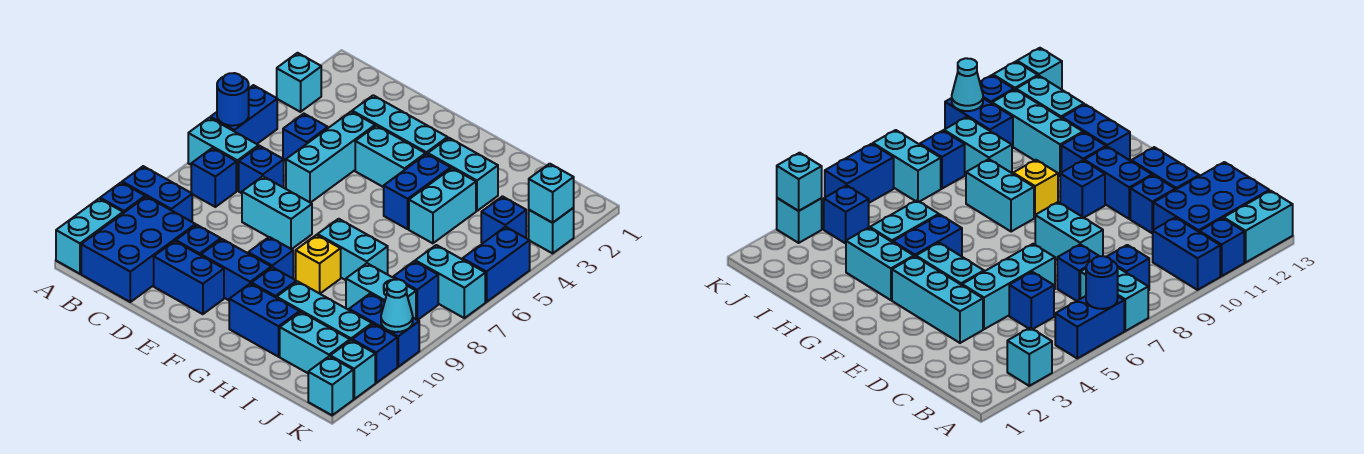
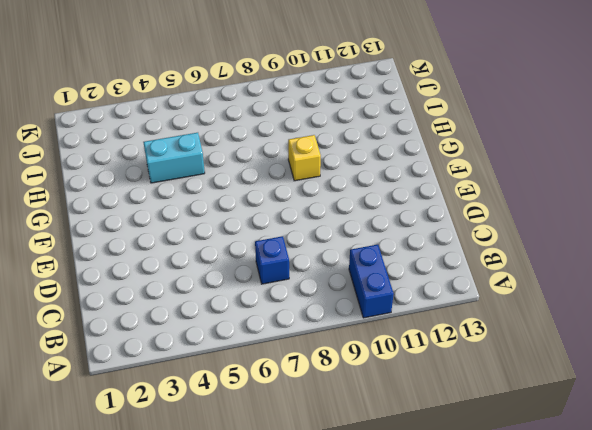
none -> cyan brick A3 level 1
none -> blue brick A5:A6 level 1
none -> cyan brick A7:B7 level 1
none -> blue brick A11 level 1

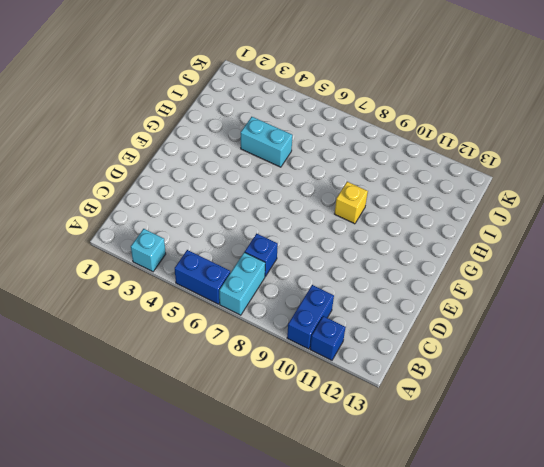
none -> cyan brick A12:A13 level 1
none -> blue brick B8 level 1
none -> blue brick B11:C13 level 1
none -> blue brick C5 level 1

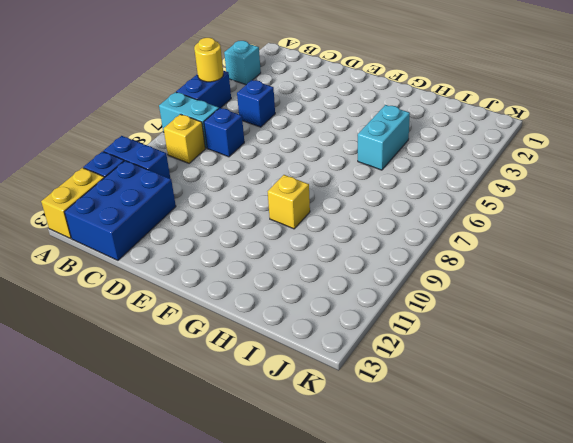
yellow round brick A5 level 2 -> none
yellow brick A12:A13 level 1 -> cyan brick A12:A13 level 1
yellow brick B8 level 1 -> blue brick B8 level 1
none -> cyan brick D3:F3 level 1
none -> cyan brick D4:D6 level 1
none -> cyan brick D8:E8 level 1
none -> blue brick D11 level 1

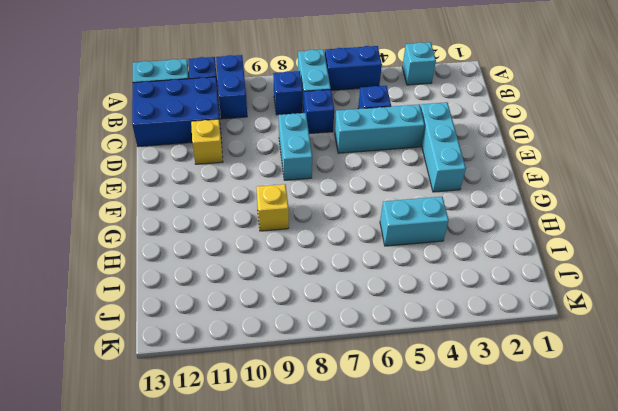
yellow brick D11 level 1 -> blue brick D11 level 1
none -> blue brick D12:E12 level 1
none -> cyan brick E4:F4 level 1
none -> blue brick E11:F11 level 1
none -> blue brick F10 level 1

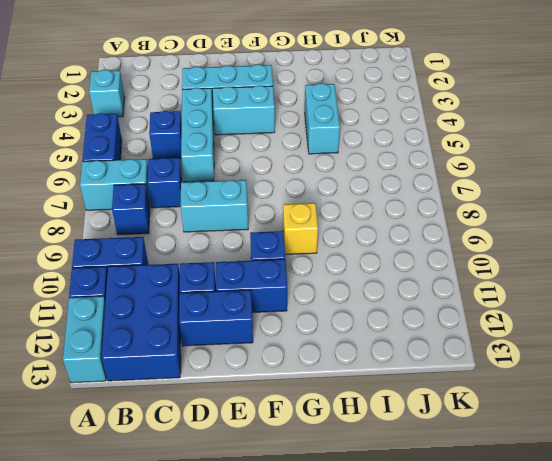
none -> cyan brick G3:H3 level 1
none -> blue brick G4:G5 level 1
none -> cyan brick G8:H8 level 1
none -> blue brick G11 level 1

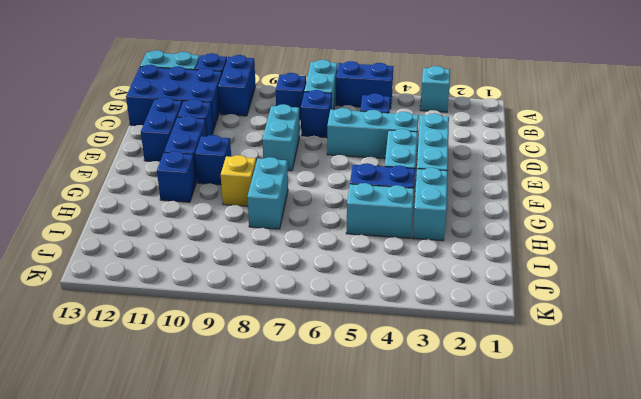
none -> blue brick G12:H12 level 1
none -> cyan brick H11:J11 level 1
none -> cyan brick I9:J9 level 1
none -> cyan brick I12:J12 level 1

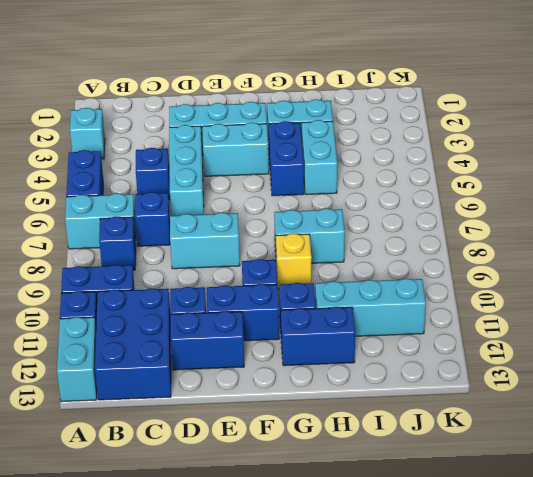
none -> cyan brick I9:J9 level 1
none -> cyan brick I12:J12 level 1
none -> blue brick J4 level 1
none -> cyan brick J7:K7 level 1

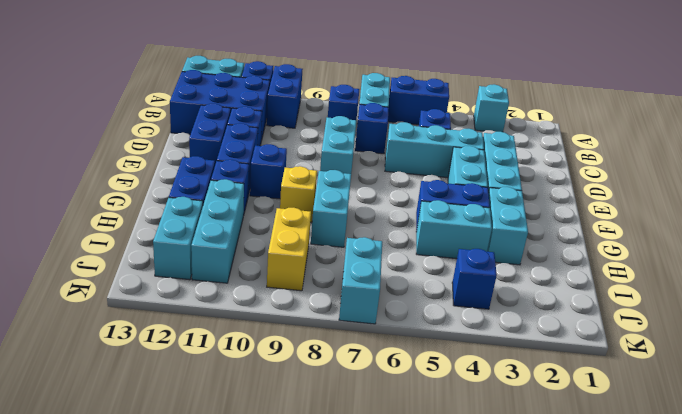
yellow brick I9:J9 level 1 -> cyan brick I9:J9 level 1
none -> blue brick J8 level 1
none -> blue brick J10:K10 level 1
none -> cyan brick K3 level 1
none -> blue brick K5:K6 level 1

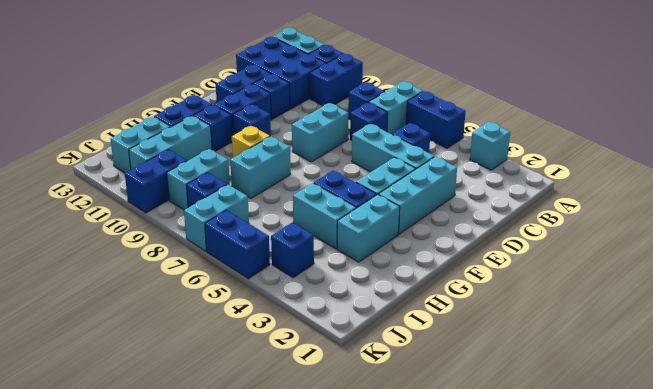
none -> cyan brick K3 level 1
none -> blue brick K11 level 1
none -> cyan brick K12 level 1
none -> cyan brick K13 level 1

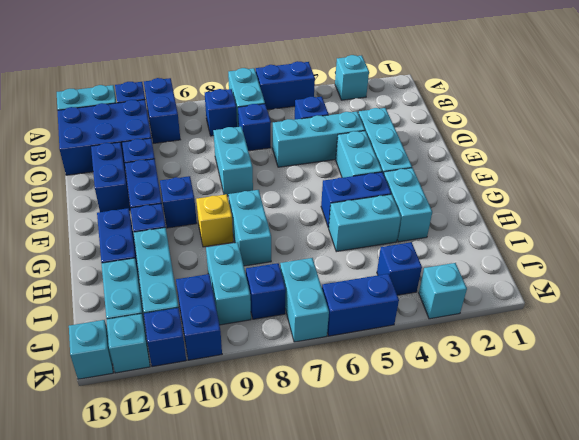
none -> blue round brick A6 level 2
none -> cyan brick K3 level 2
none -> cyan cone K10 level 2

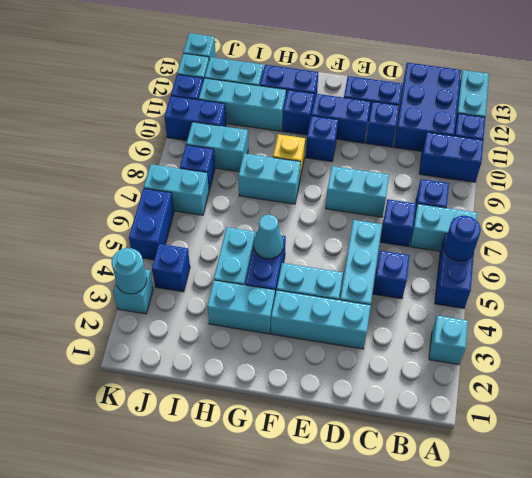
cyan cone G5 level 2 -> cyan cone K10 level 2
cyan round brick K3 level 2 -> cyan brick K3 level 2

